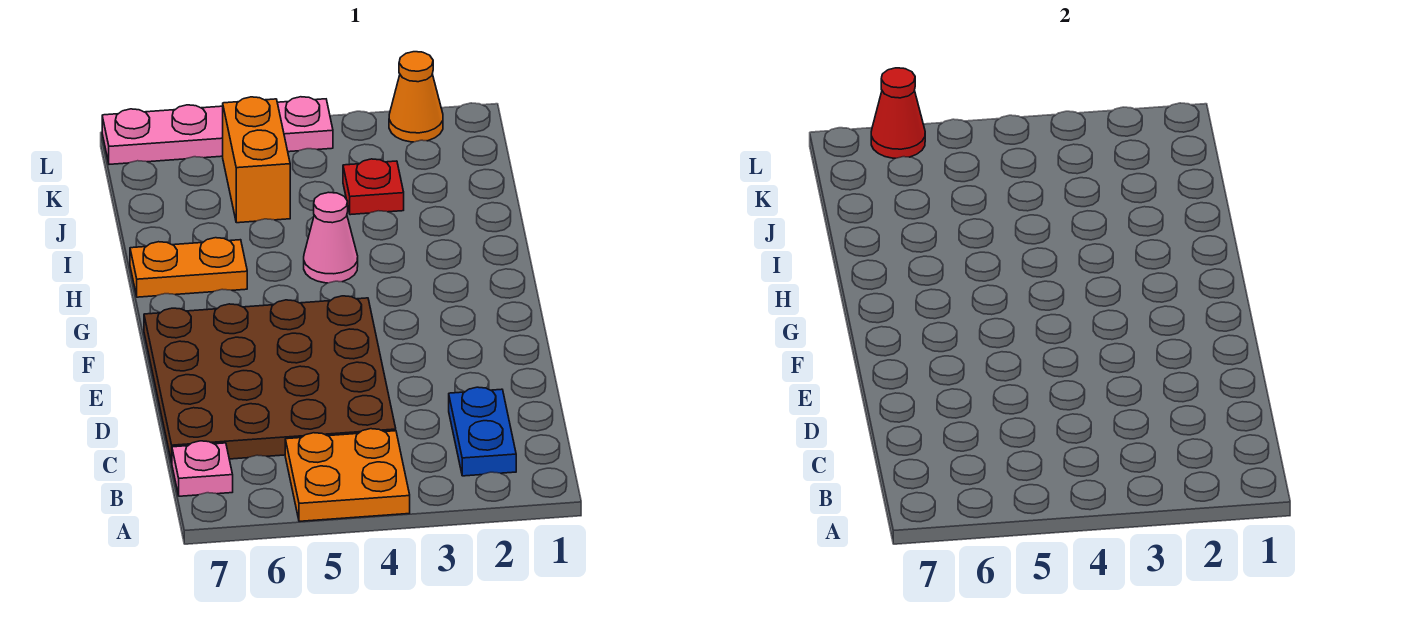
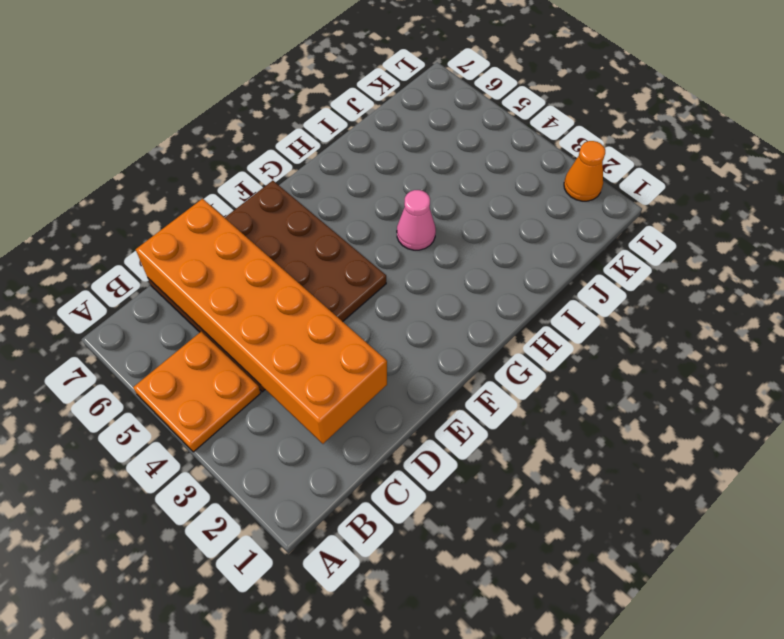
orange brick C2:D7 level 2 -> none
none -> blue plate B2:C2 level 1
none -> pink plate B7 level 1

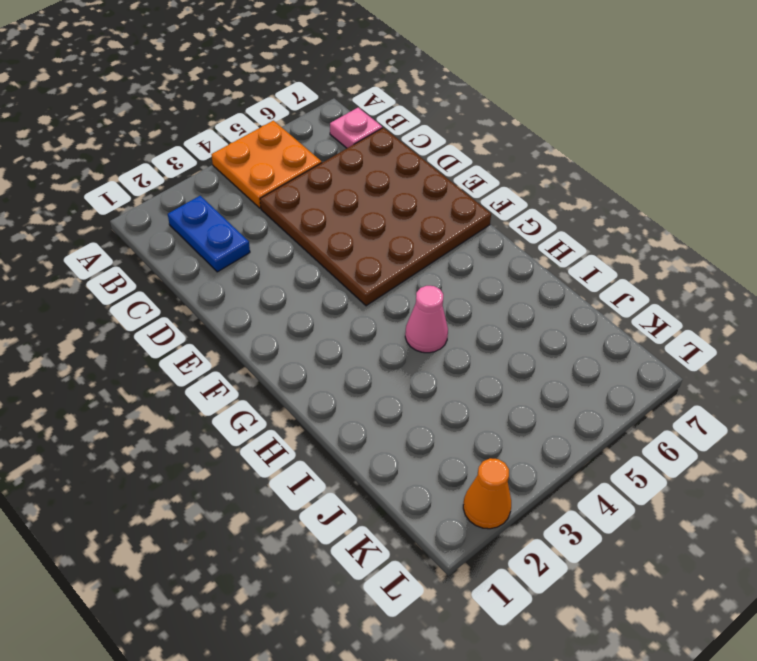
none -> orange plate H6:H7 level 1
none -> red plate J3 level 1

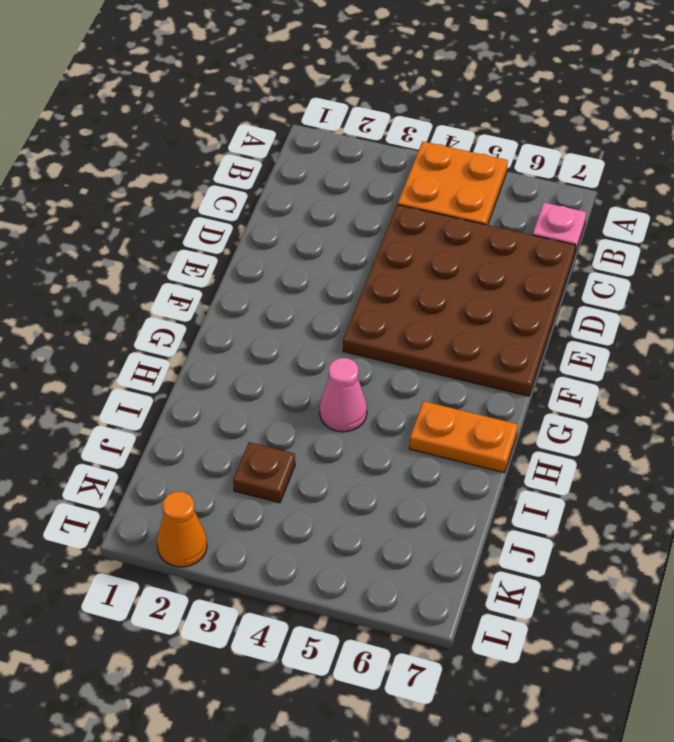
brown plate J3 level 1 -> red plate J3 level 1
none -> blue plate B2:C2 level 1
none -> orange brick J5:K5 level 1

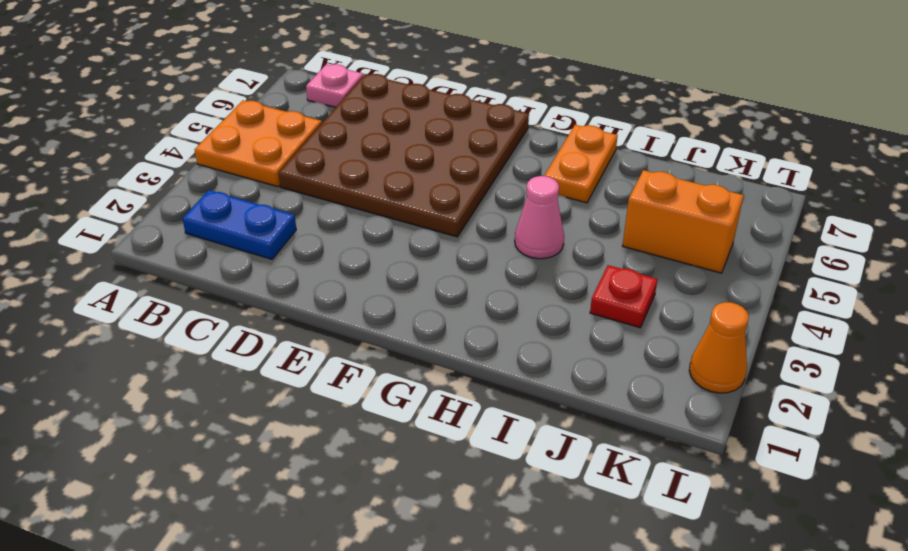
none -> pink plate L4:L7 level 1
none -> red cone L6 level 2

